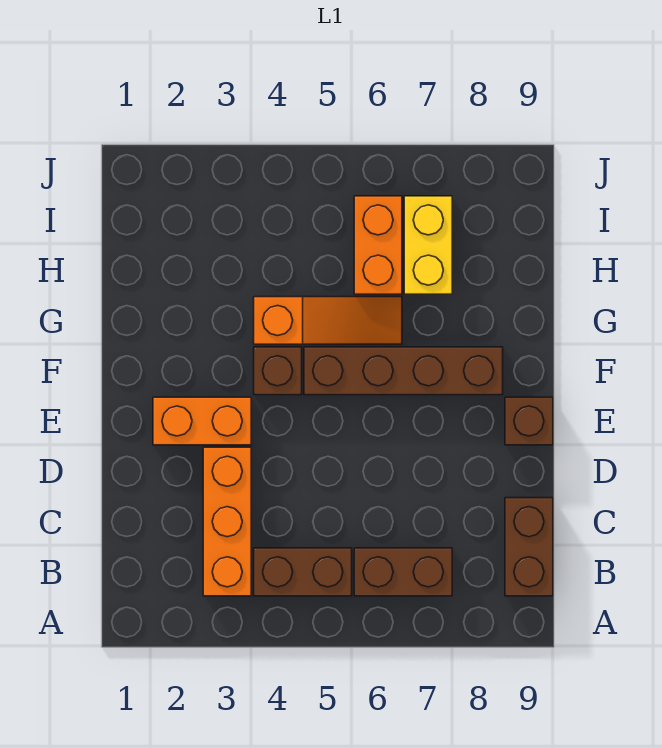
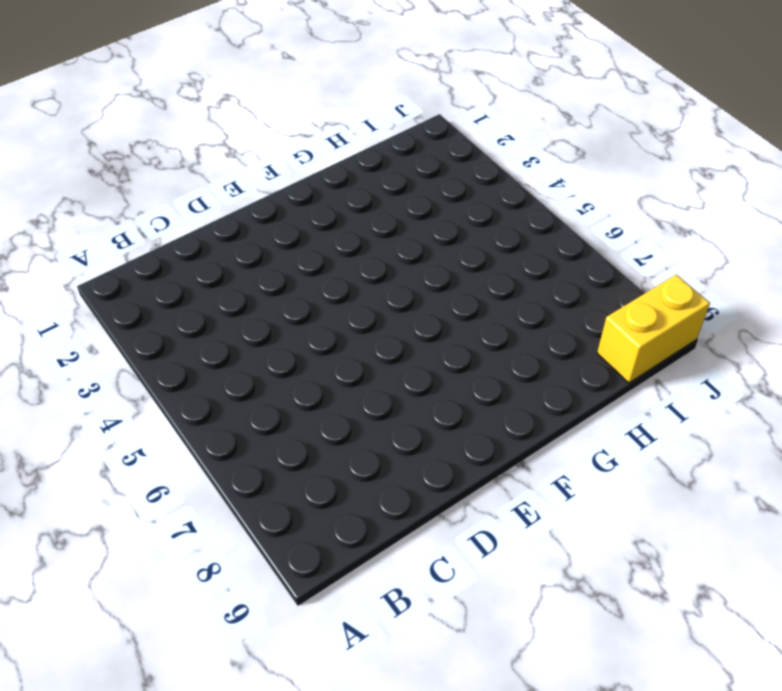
yellow brick I9:J9 level 1 -> yellow brick H7:I7 level 1
none -> orange brick B3:D3 level 1
none -> brown brick B4:B5 level 1

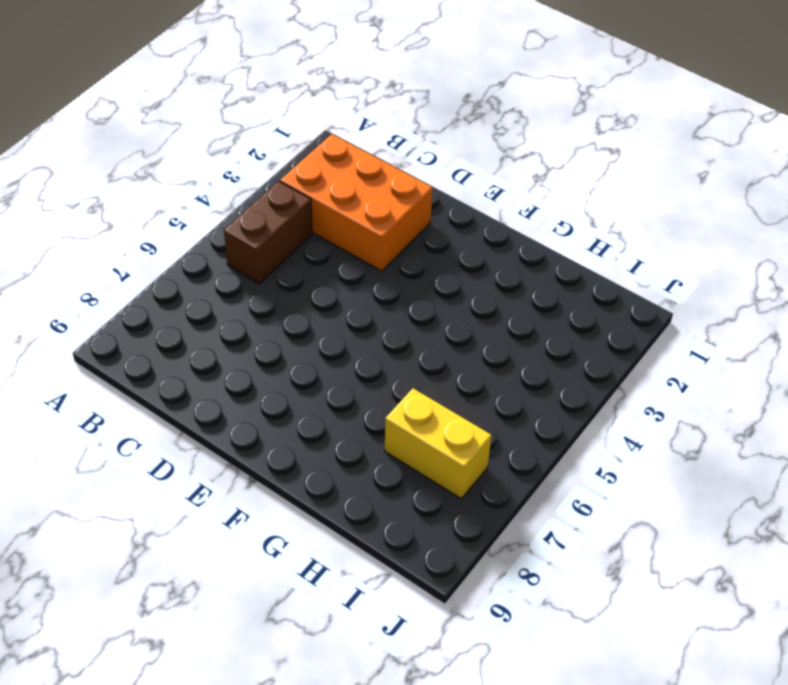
orange brick B2:D3 level 1 -> orange brick B3:D3 level 1
none -> brown brick B6:B7 level 1
none -> brown brick B9:C9 level 1

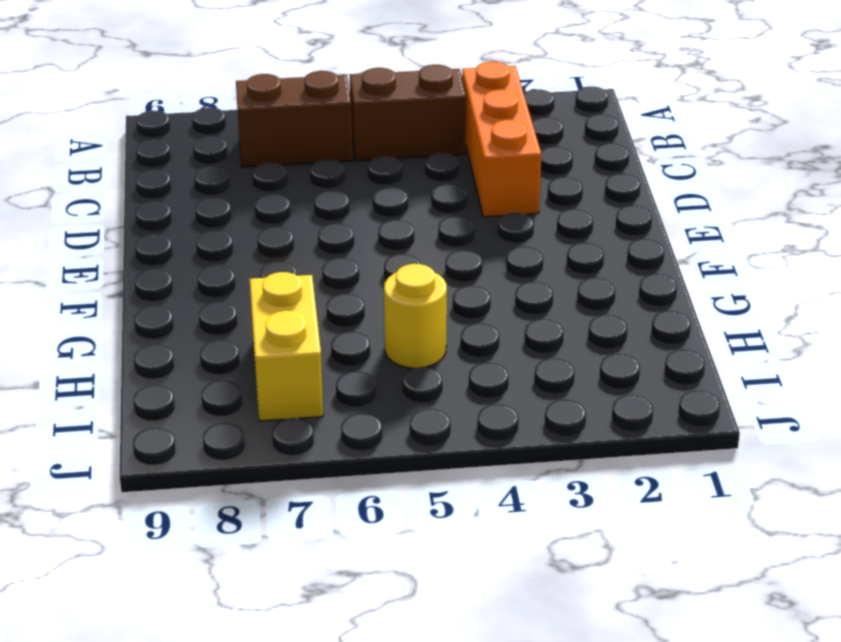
yellow round brick H5 level 1 -> none
none -> brown brick B9:C9 level 1
none -> orange brick E2:E3 level 1

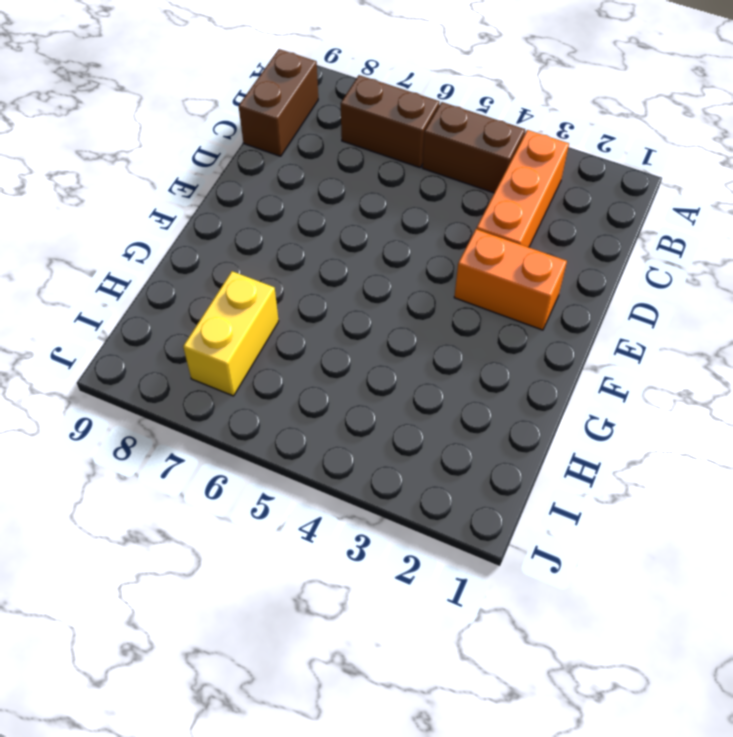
none -> brown brick E9 level 1
none -> brown brick F4 level 1

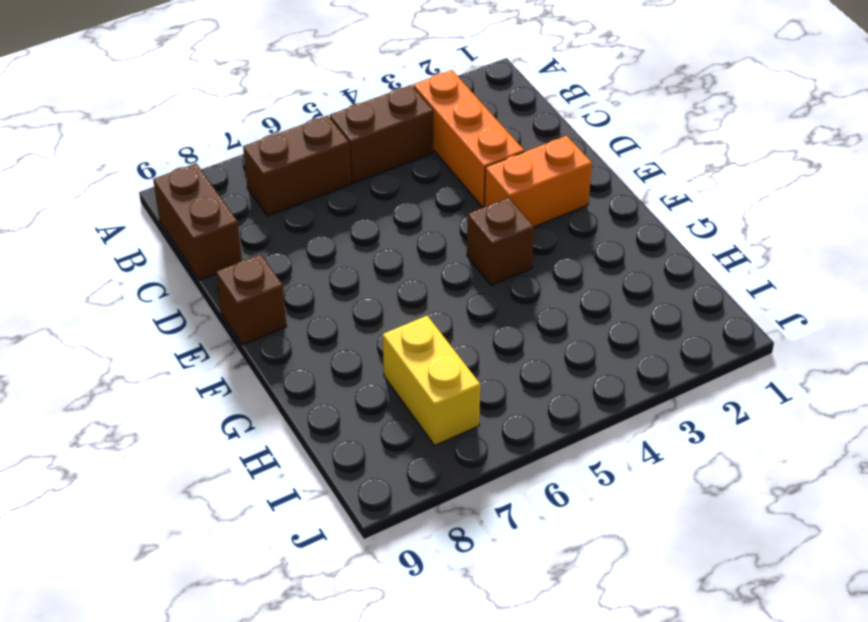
none -> brown brick F5:F8 level 1
none -> orange slope G4:G6 level 1 top 4

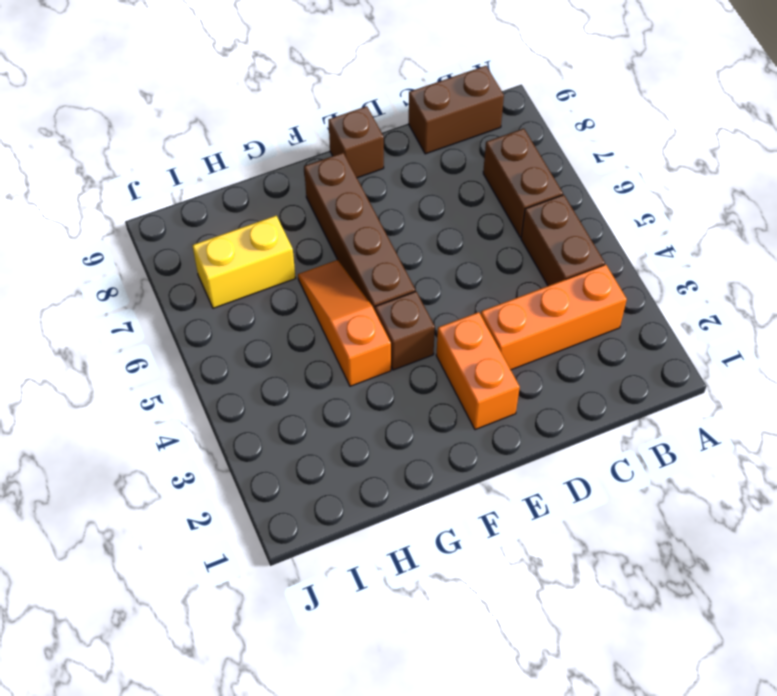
none -> orange brick H6:I6 level 1

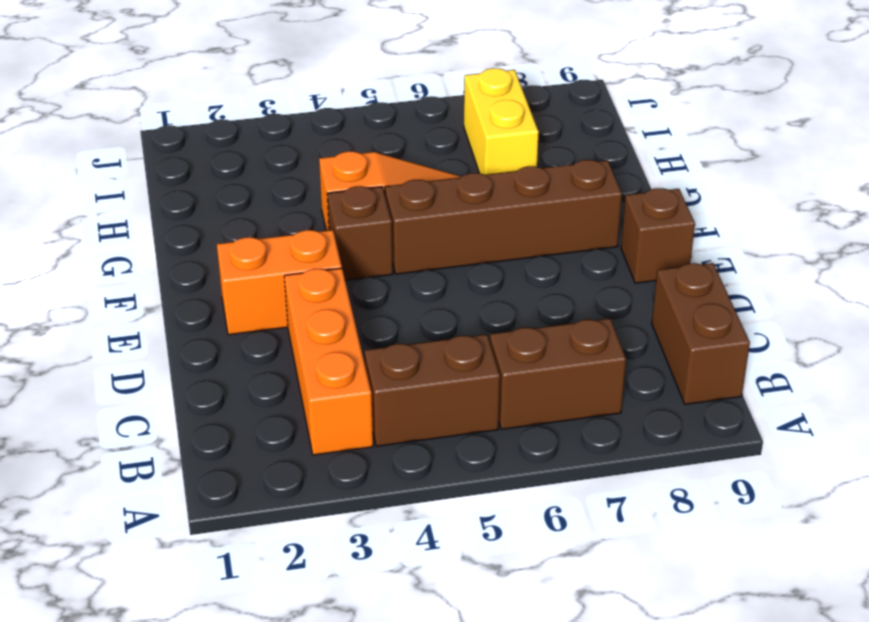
none -> orange brick H6:I6 level 1

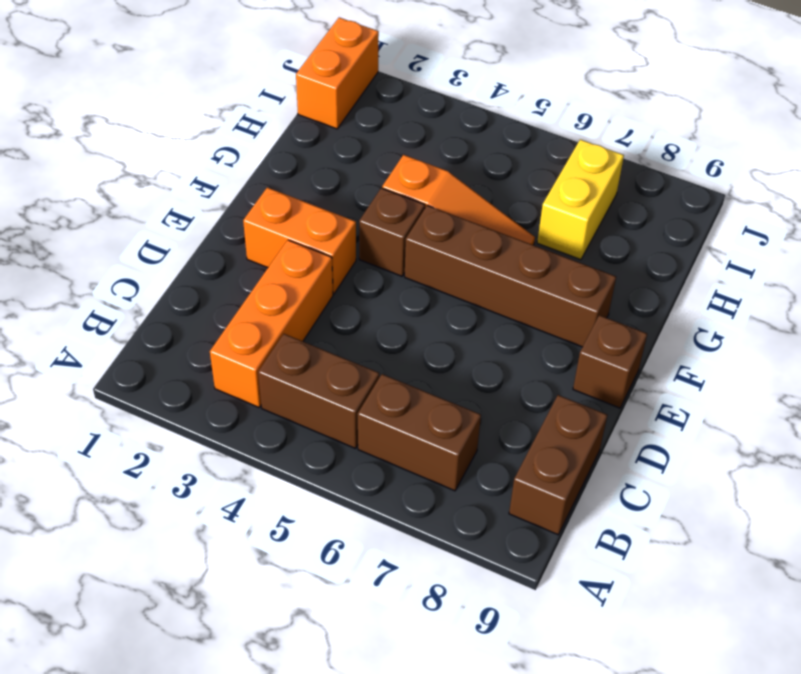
orange brick I1:J1 level 1 -> orange brick H6:I6 level 1

